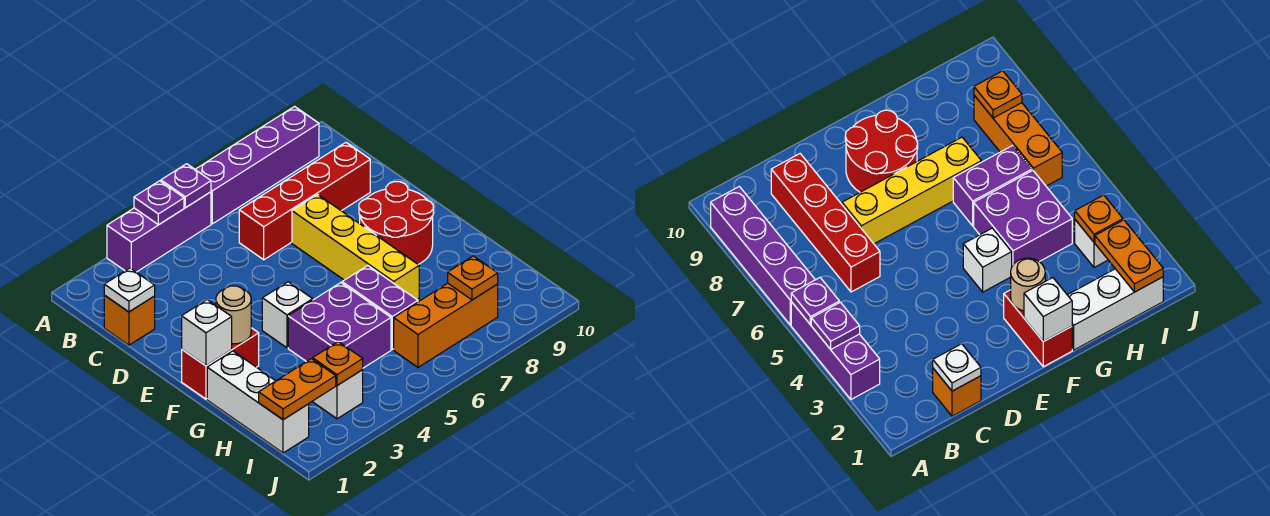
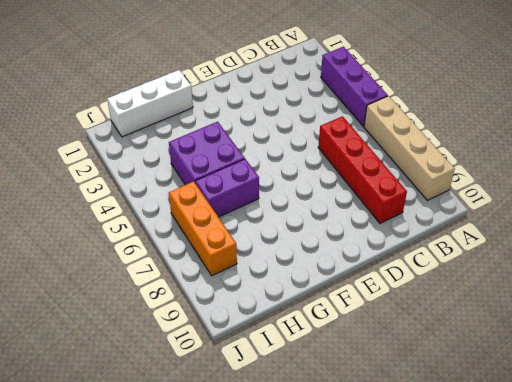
tan brick A6:A9 level 1 -> purple brick A6:A9 level 1
none -> orange brick C1 level 1
none -> yellow brick D7:G7 level 1
none -> red round brick E8:F9 level 1

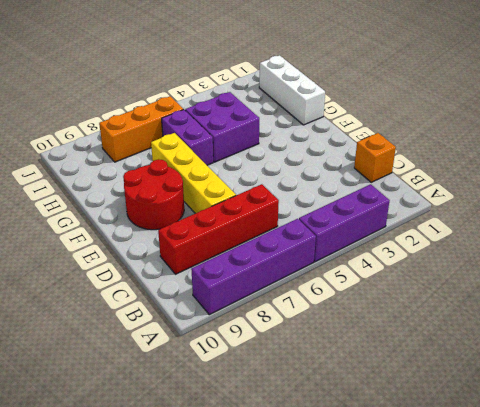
none -> red brick F1:F2 level 1
none -> white brick F4 level 1
none -> white brick I3 level 1

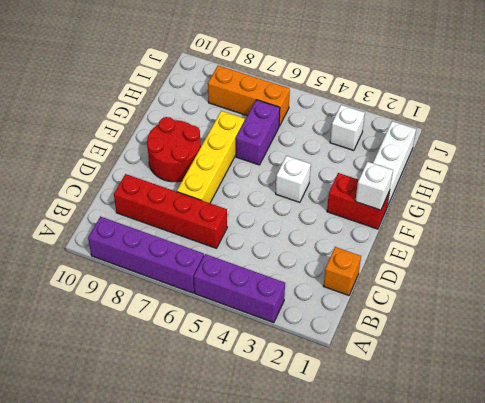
none -> purple brick G4:H5 level 1
none -> purple plate A4 level 2
none -> purple plate A5 level 2

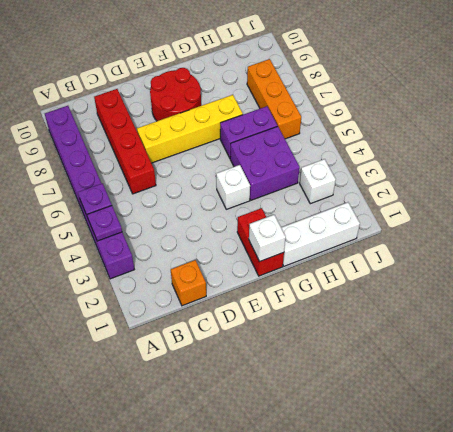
none -> white plate C1 level 2
none -> tan round brick F2 level 2
none -> orange plate I1:I2 level 2

